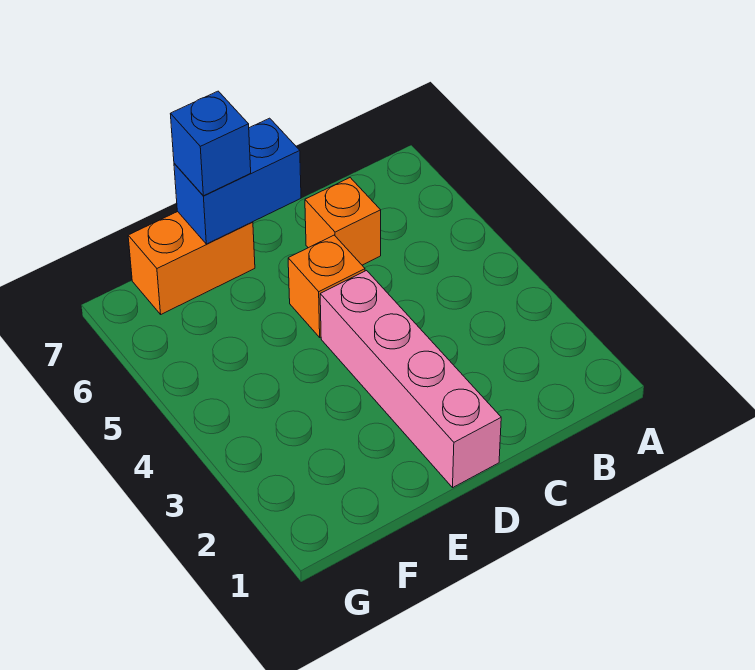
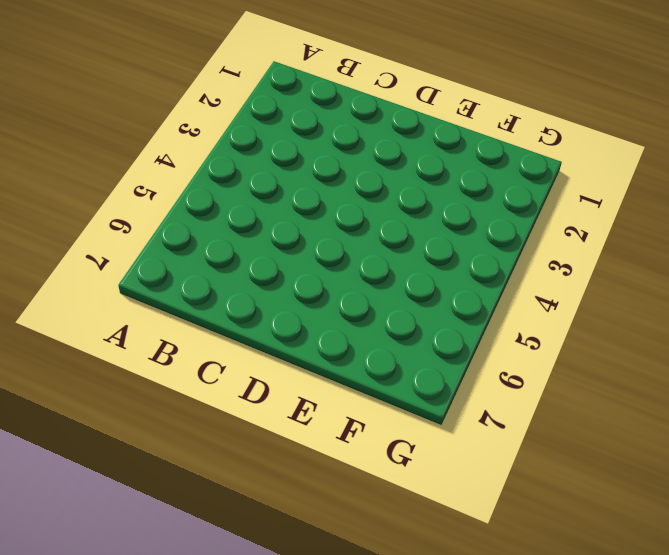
none -> orange brick C6 level 1
none -> pink brick D1:D4 level 1

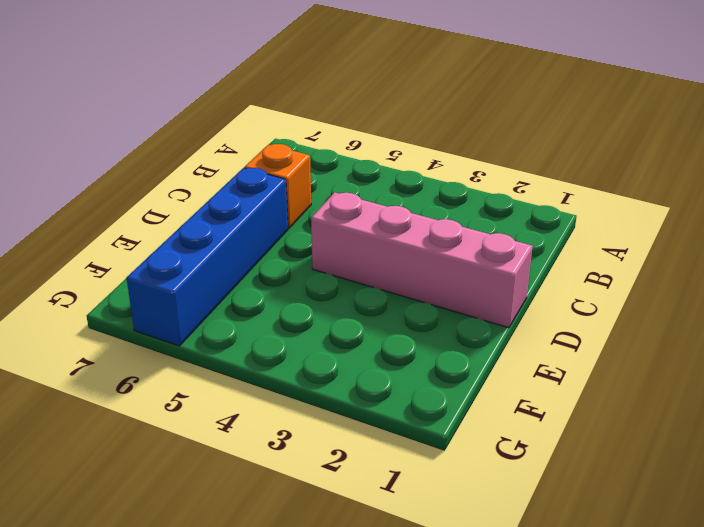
blue brick D6:G6 level 1 -> none
none -> orange brick D5 level 1
none -> orange brick E7:F7 level 1

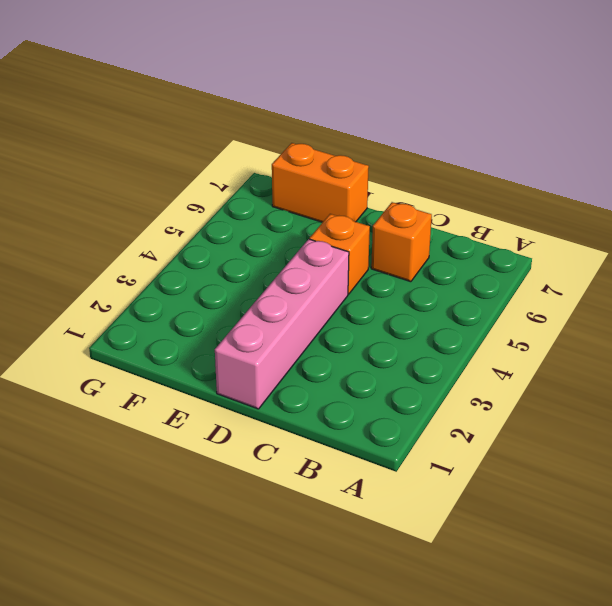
none -> blue brick D7:E7 level 2
none -> blue brick E7 level 3

